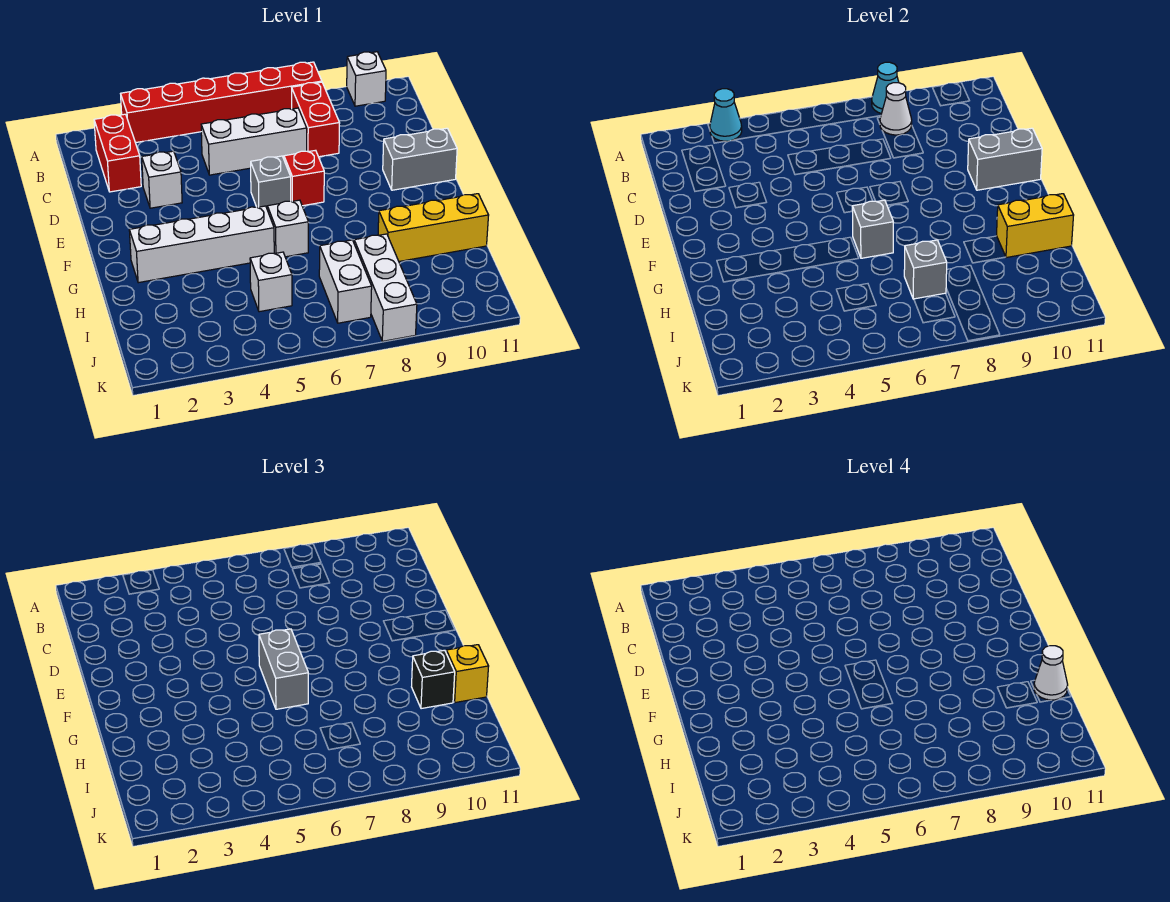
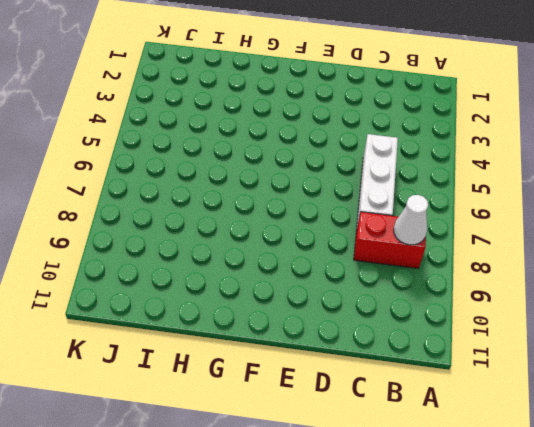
none -> red brick A3:A8 level 1
none -> white brick A10 level 1
none -> red brick B2:C2 level 1

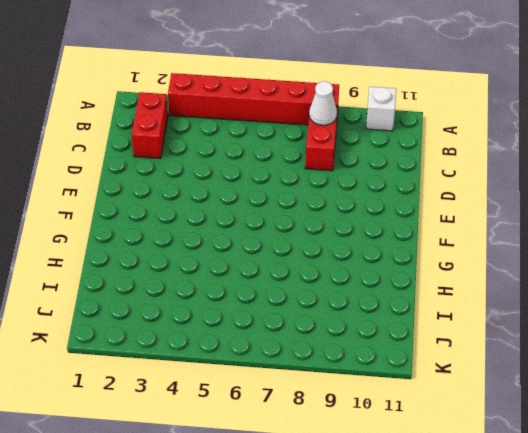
none -> white brick C5:C7 level 1
none -> white brick D3 level 1
none -> grey brick E6 level 1

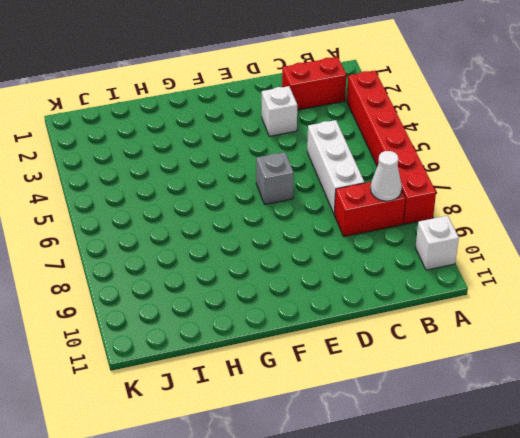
none -> red brick E7 level 1
none -> grey brick E10:E11 level 1
none -> white brick G2:G5 level 1

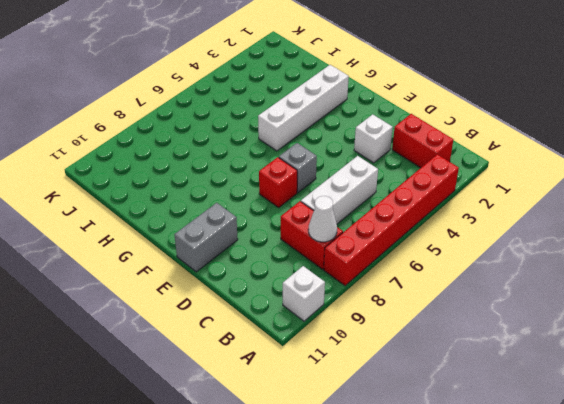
none -> white brick G6 level 1
none -> yellow brick H9:H11 level 1
none -> white brick I5 level 1

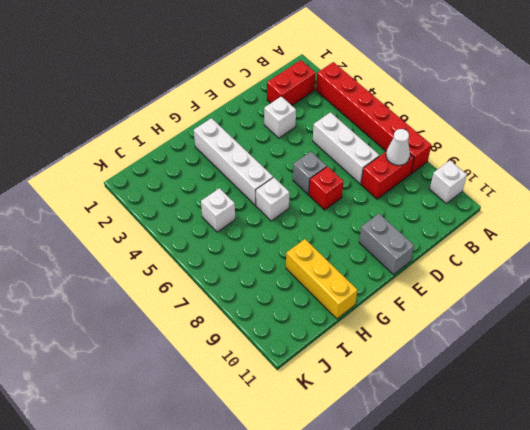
none -> white brick I7:J7 level 1
none -> white brick I8:K8 level 1
none -> cyan cone A3 level 2

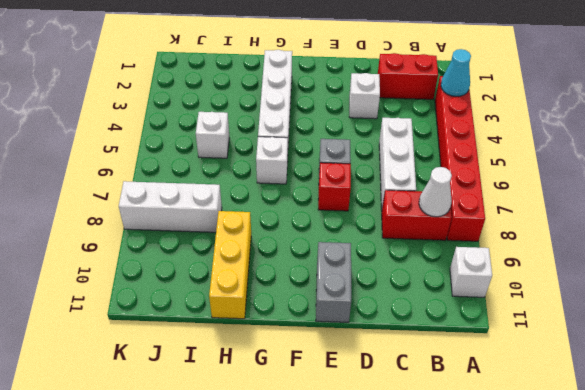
none -> white brick I7:J7 level 1
none -> cyan cone A8 level 2
none -> grey brick E10:E11 level 2

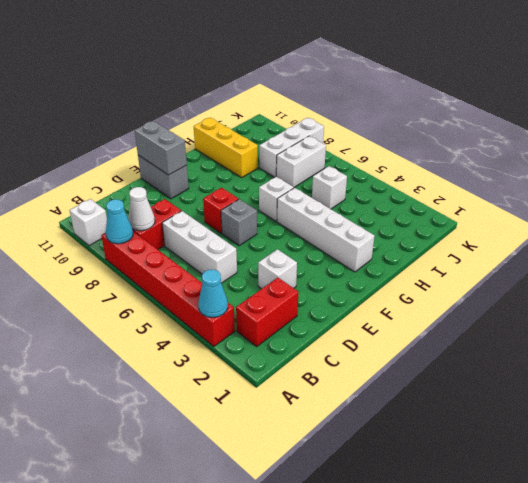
none -> grey brick G6 level 2
none -> yellow brick H10:H11 level 2
none -> grey brick I7 level 2

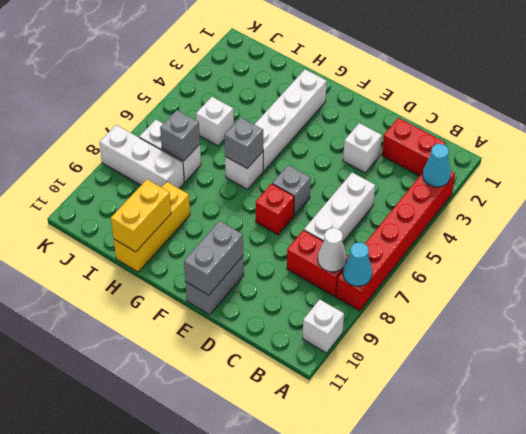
none -> grey brick F6:G6 level 3
none -> black brick H10 level 3
none -> yellow brick H11 level 3

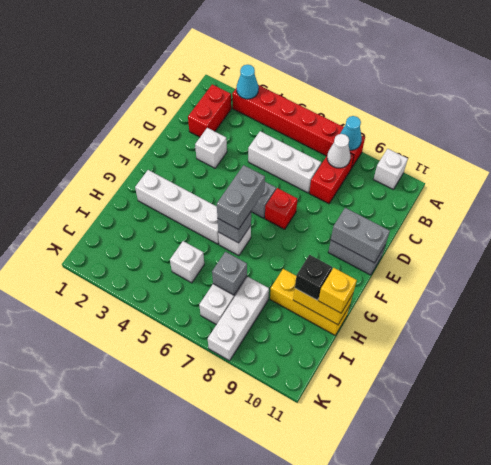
none -> white cone H11 level 4

